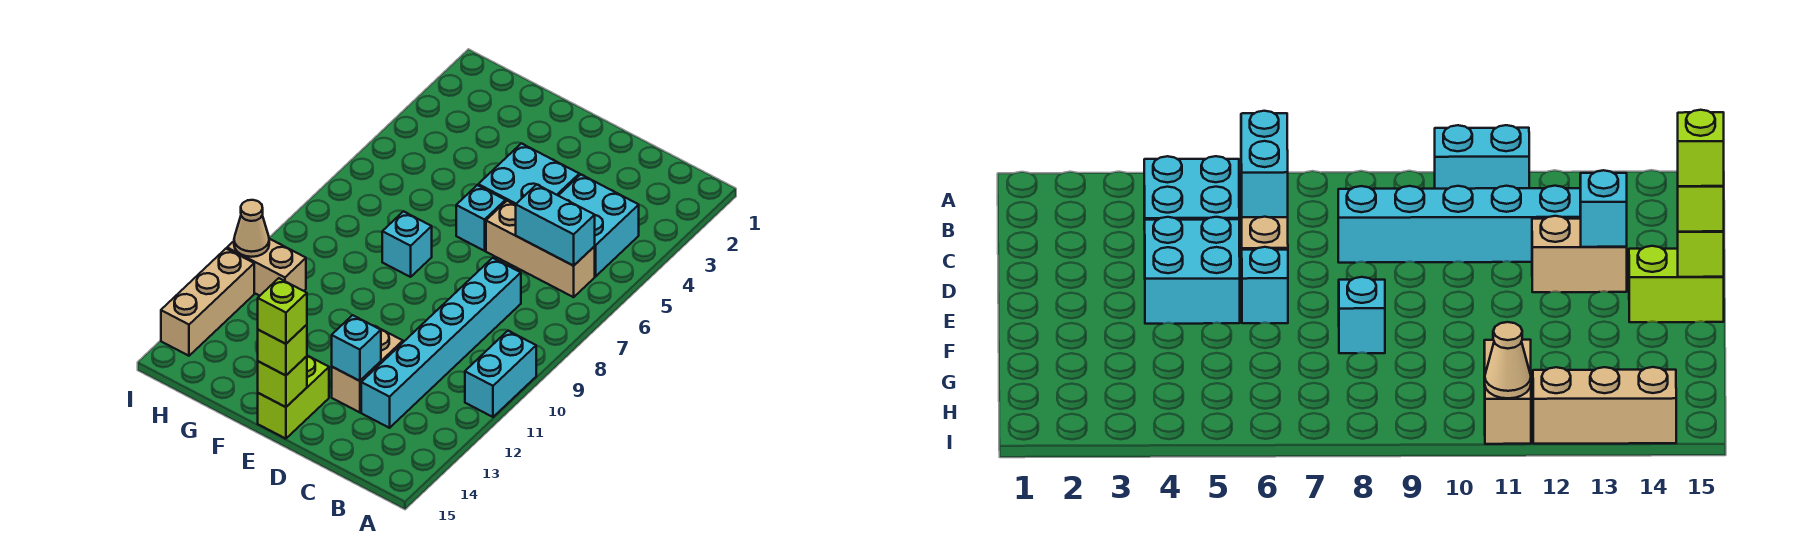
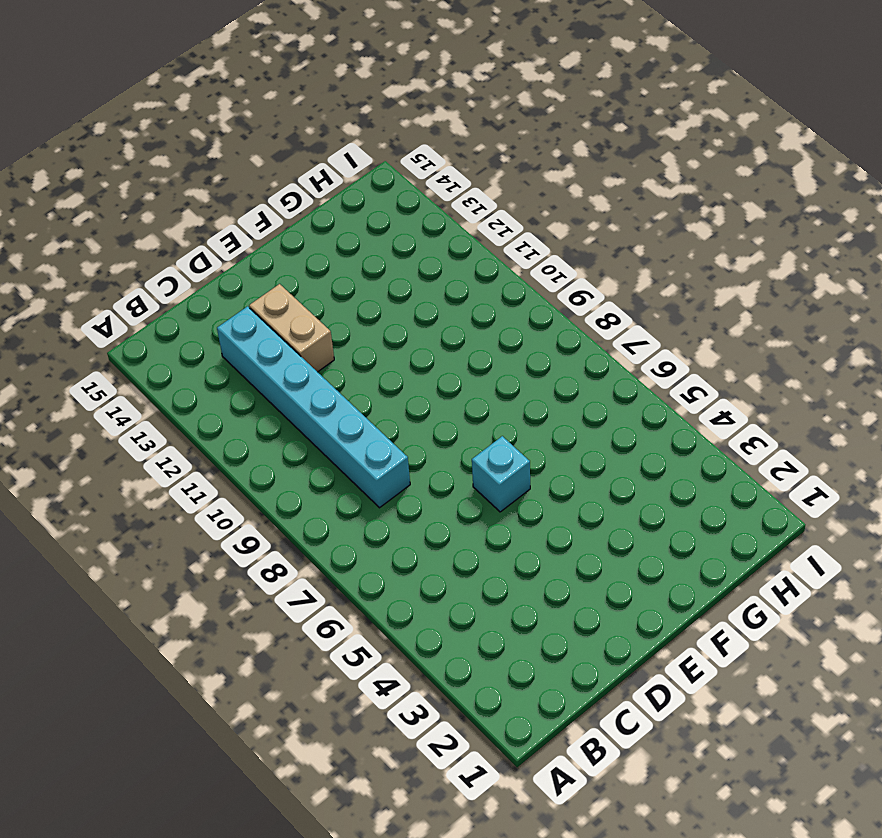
none -> cyan brick A10:A11 level 1
none -> cyan brick B4:C5 level 1
none -> tan brick B6:D6 level 1

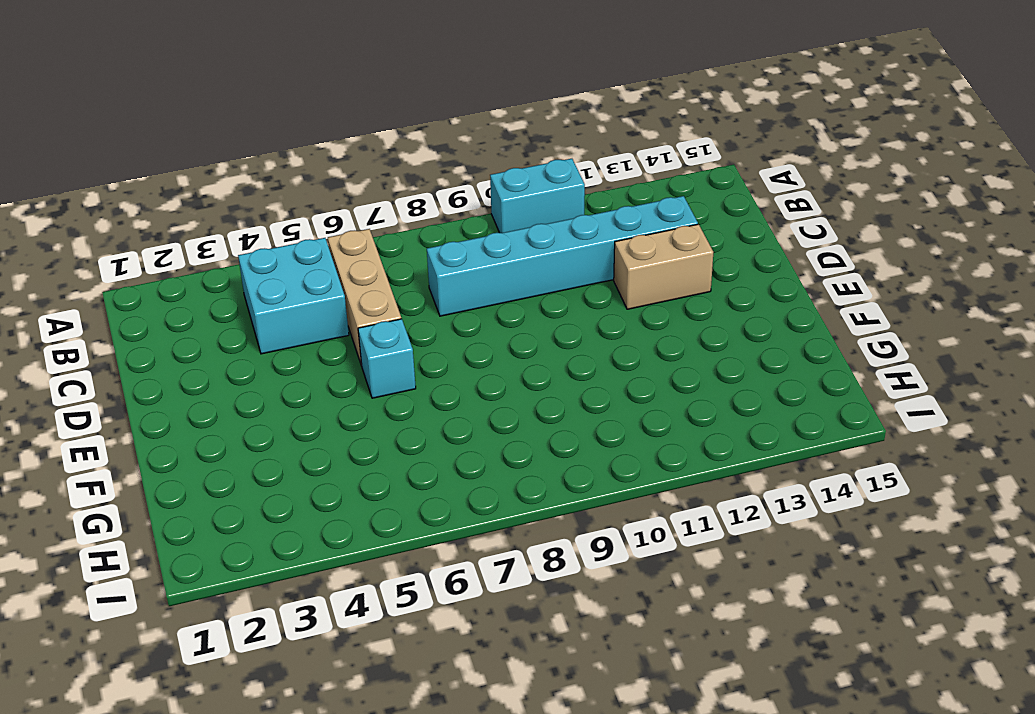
none -> cyan brick D4:E5 level 1
none -> lime brick E14:E15 level 1
none -> cyan brick F8 level 1

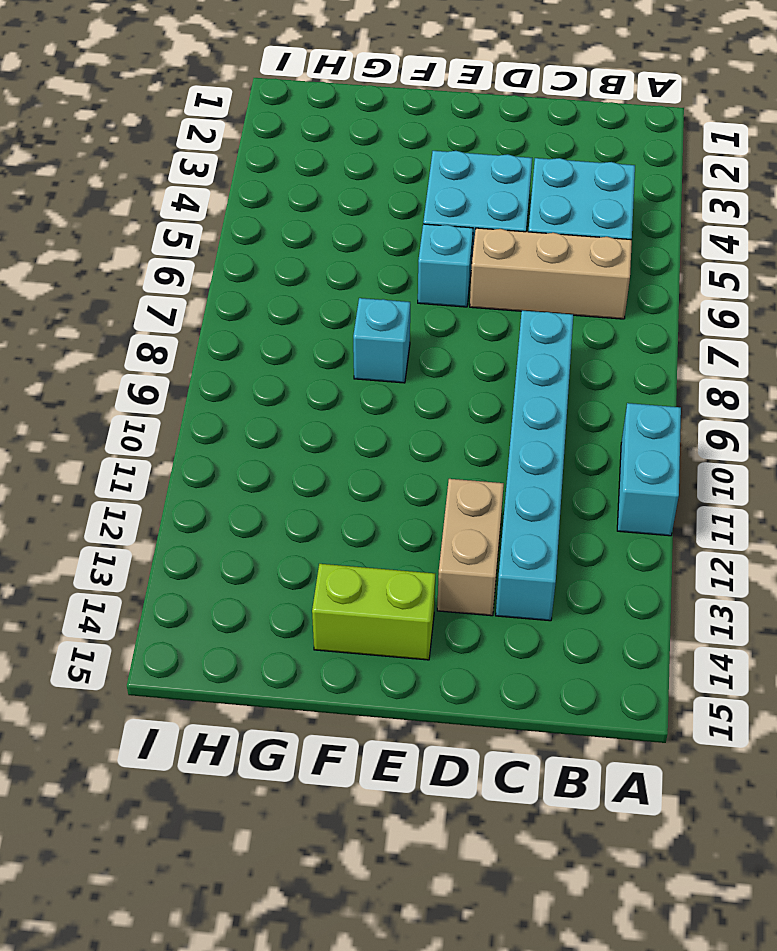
lime brick E14:F14 level 1 -> lime brick E14:E15 level 1
none -> tan brick H11:I11 level 1
none -> tan brick I12:I14 level 1
none -> cyan brick B6:C6 level 2

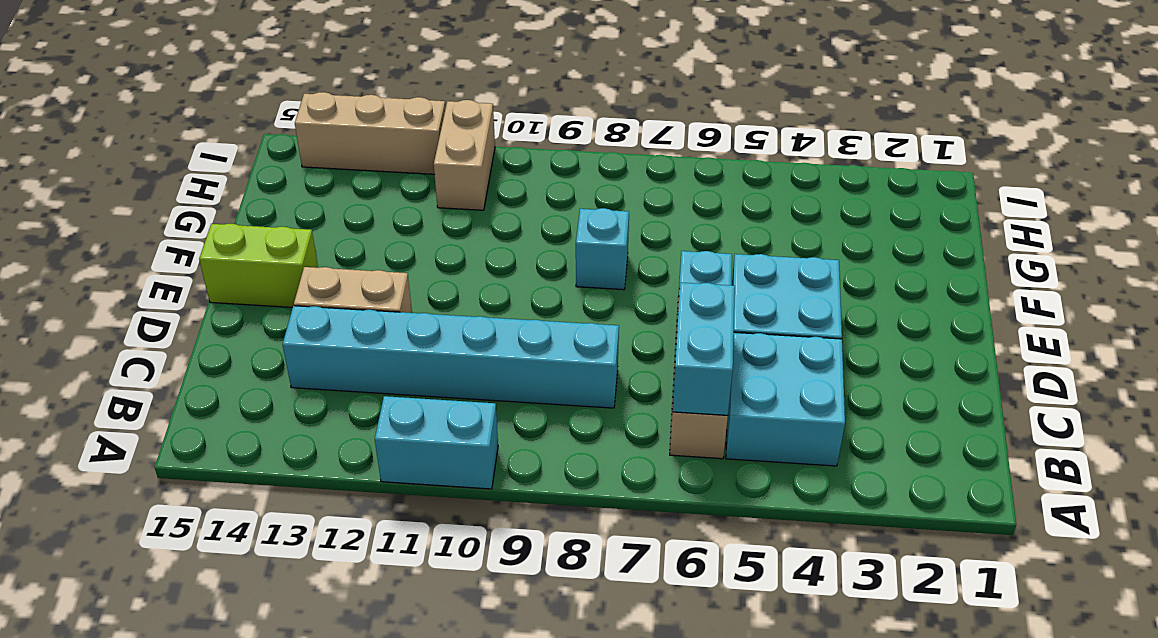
none -> cyan brick D13 level 2
none -> lime brick E15 level 2
none -> tan cone I11 level 2

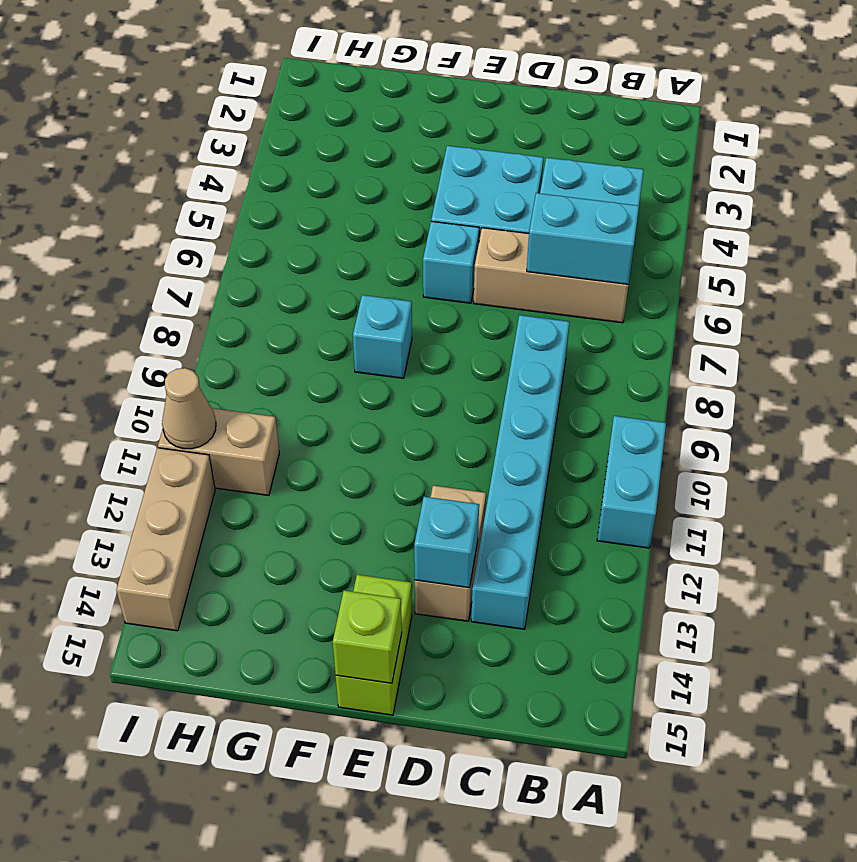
none -> lime brick E15 level 3
none -> lime brick E15 level 4

